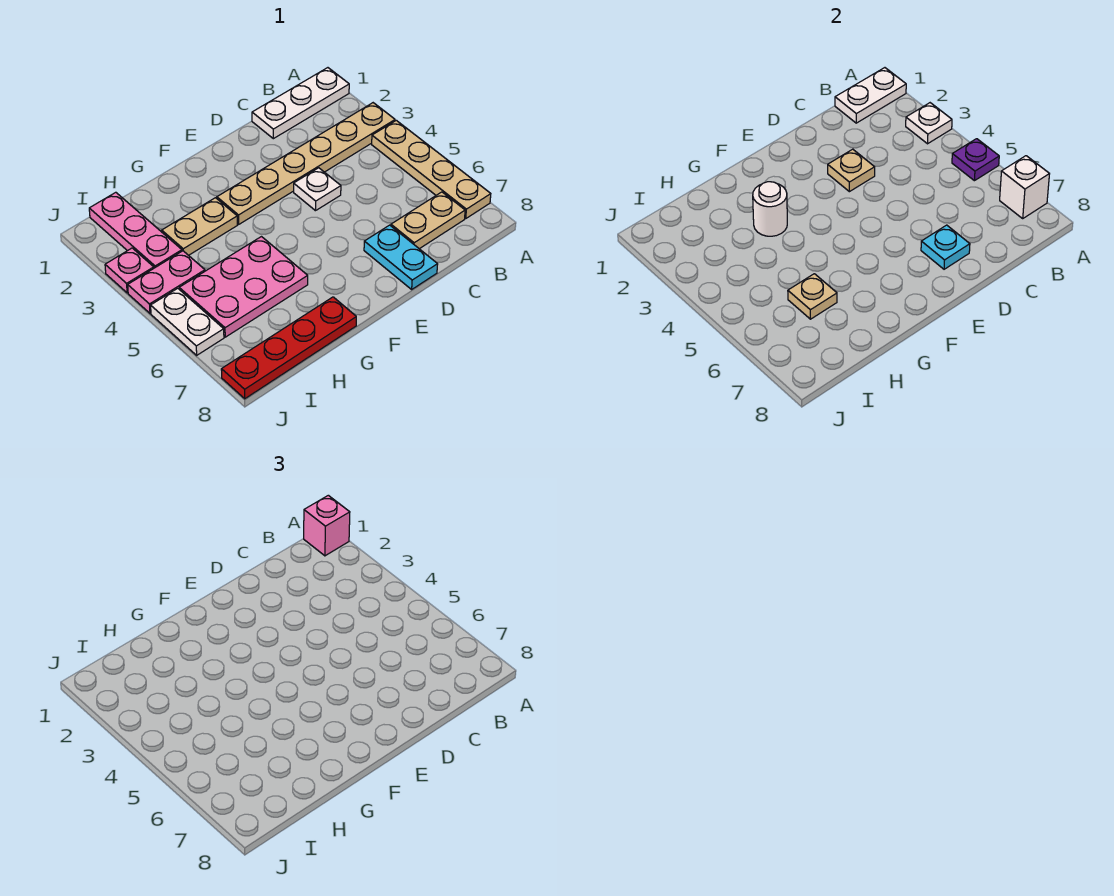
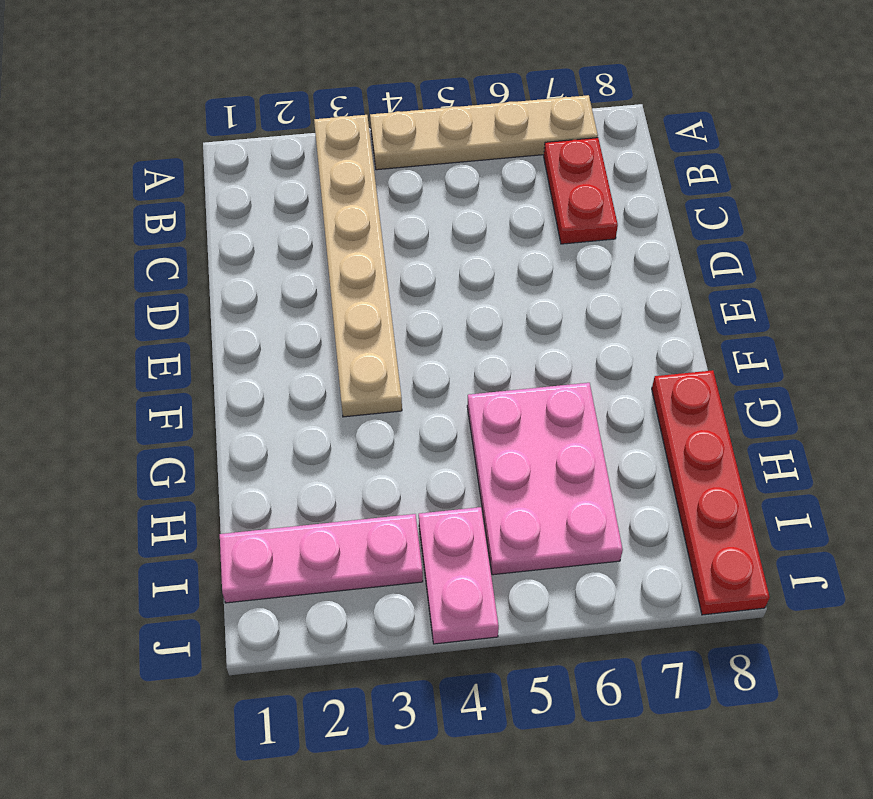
red plate B7:C7 level 1 -> tan plate B7:C7 level 1
none -> white plate A1:C1 level 1
none -> white plate D4 level 1
none -> cyan plate D7:D8 level 1

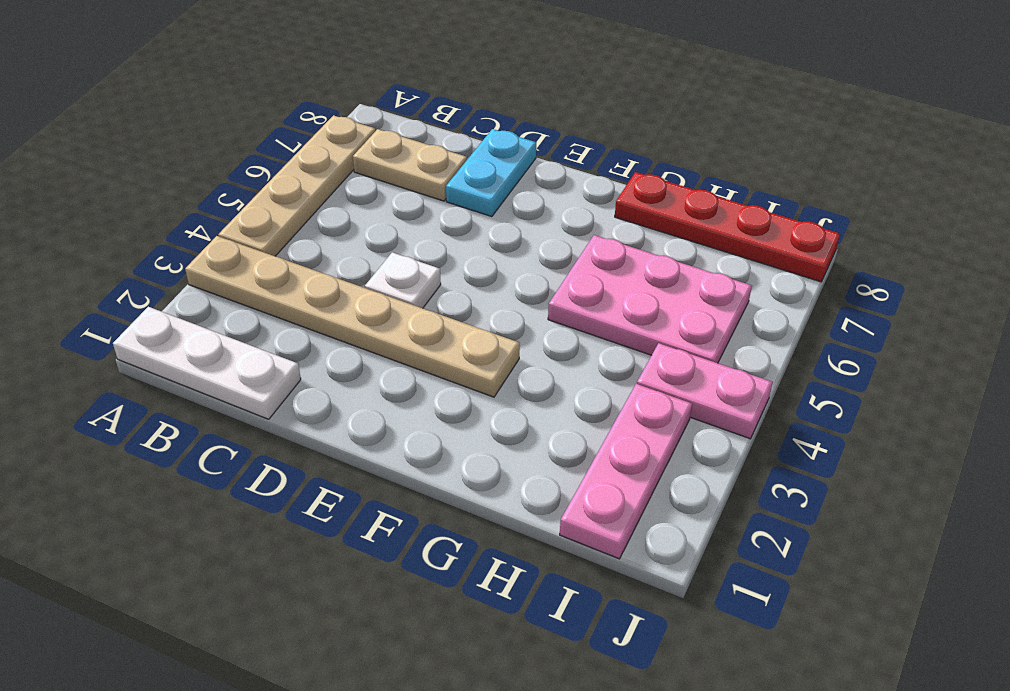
none -> tan plate G3:H3 level 1
none -> pink plate J3 level 1
none -> white plate J5:J6 level 1

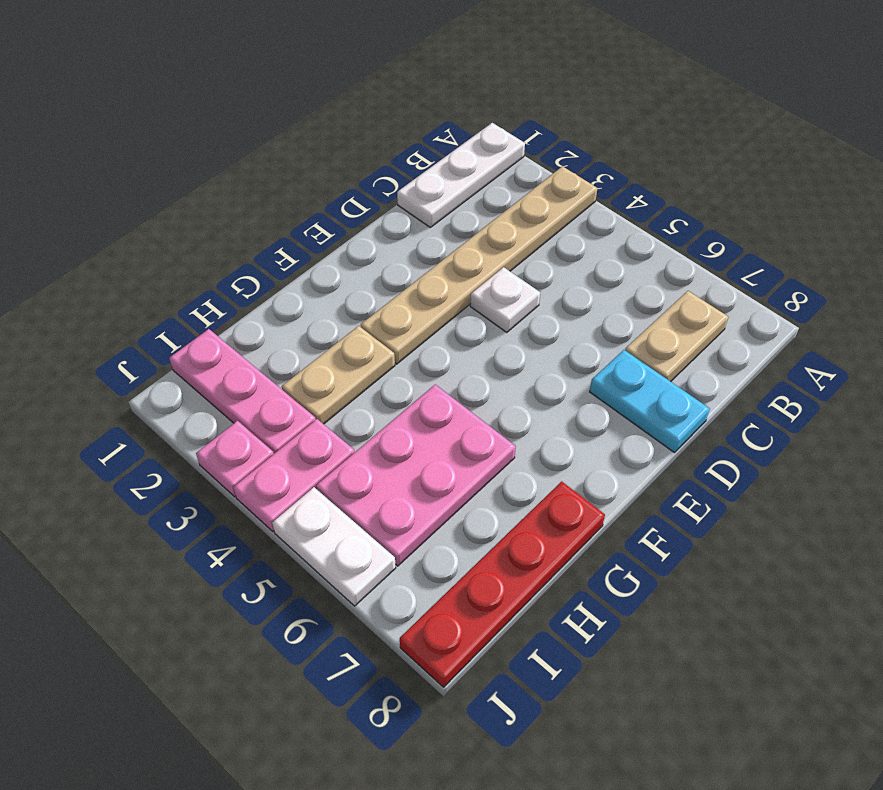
none -> tan plate A4:A7 level 1
none -> white plate A1:B1 level 2
none -> white plate A3 level 2

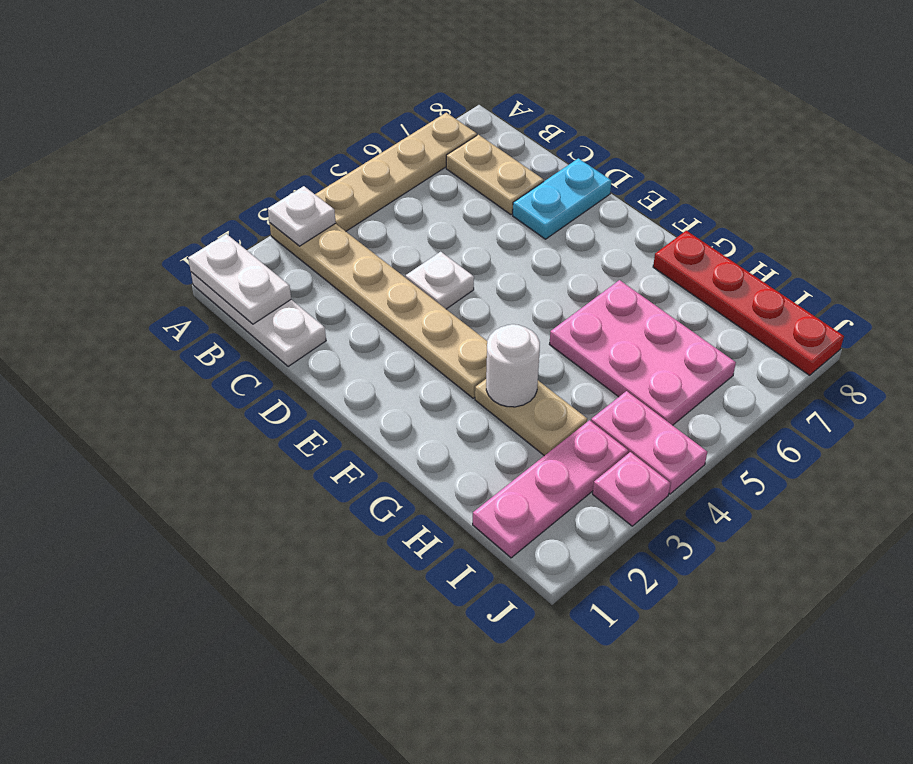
none -> white plate J5:J6 level 1
none -> purple plate A5 level 2
none -> white brick A7 level 2

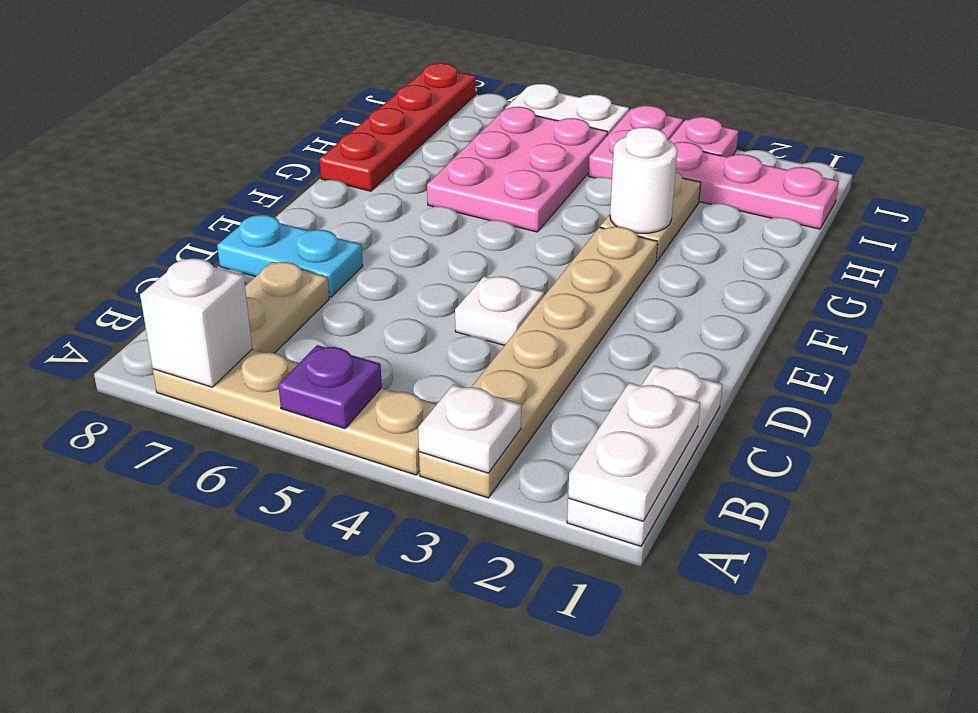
none -> tan plate D3 level 2
none -> cyan plate D7 level 2
none -> tan plate H6 level 2

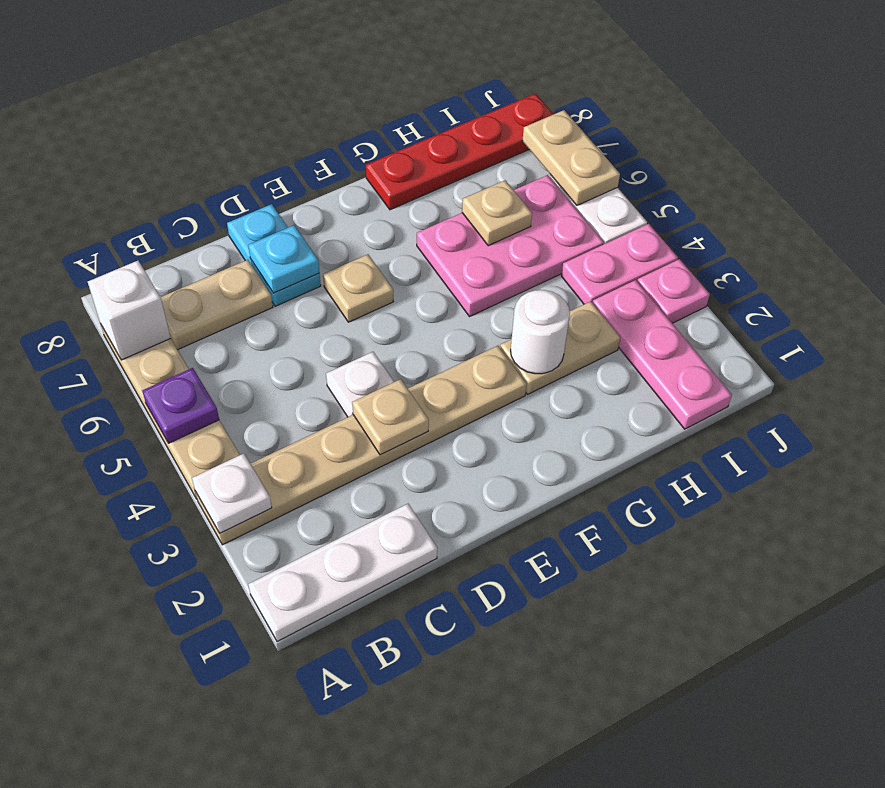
tan plate E6 level 1 -> none
tan plate J6:J7 level 2 -> none
none -> white plate A1:B1 level 2
none -> pink brick A1 level 3

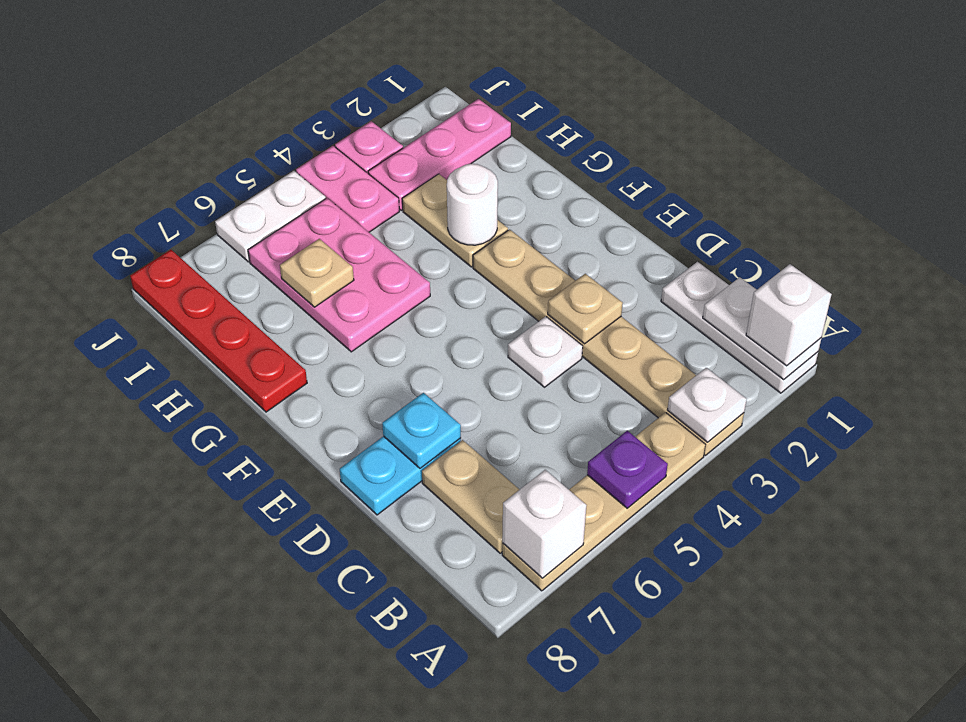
white brick A1 level 3 -> pink brick A1 level 3

